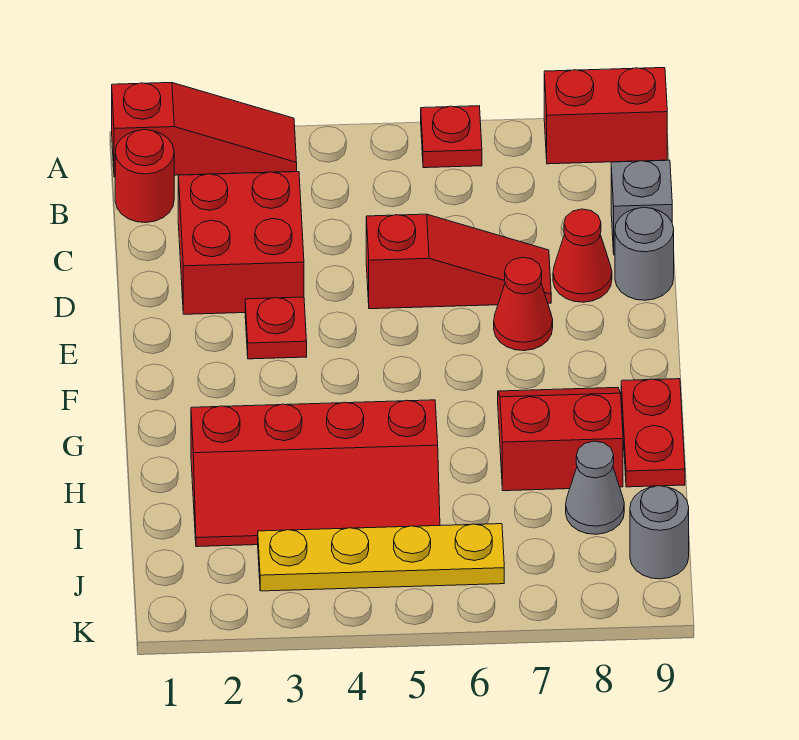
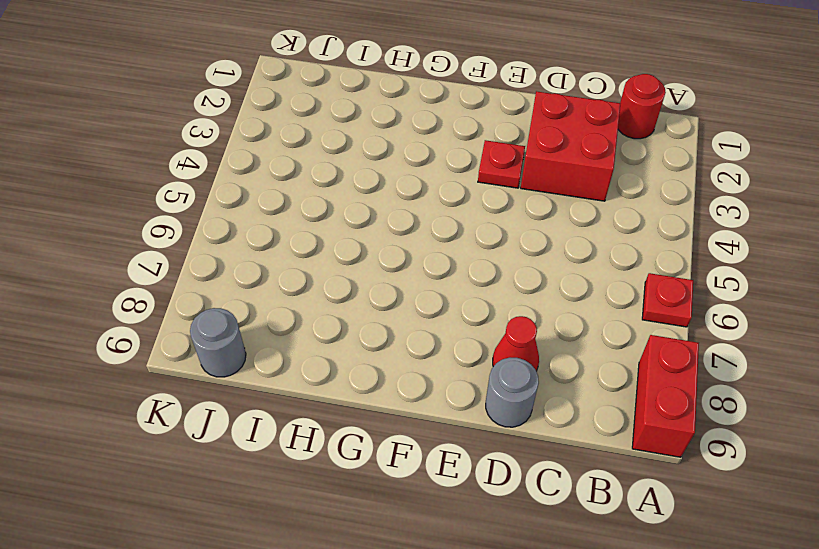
none -> red slope A1:A3 level 1 top 1
none -> grey brick C9 level 1
none -> red slope D5:D7 level 1 top 5

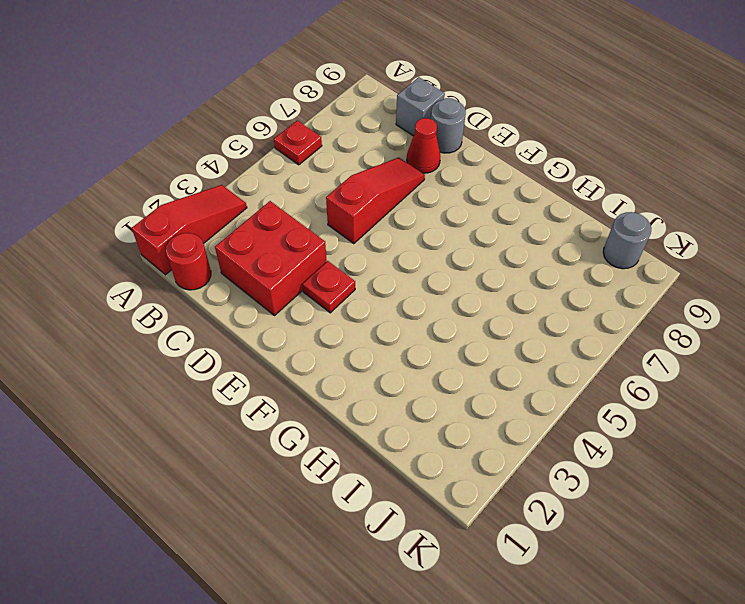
none -> red brick A8:A9 level 1
none -> red cone E7 level 1
none -> red slope G7:H8 level 1 top H

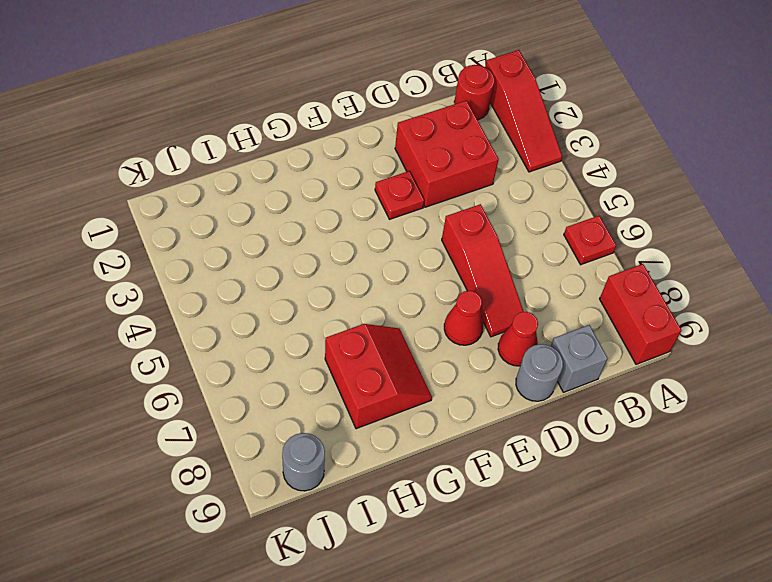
none -> red plate G9:H9 level 1
none -> red slope H2:I5 level 1 top H
none -> grey cone I8 level 1

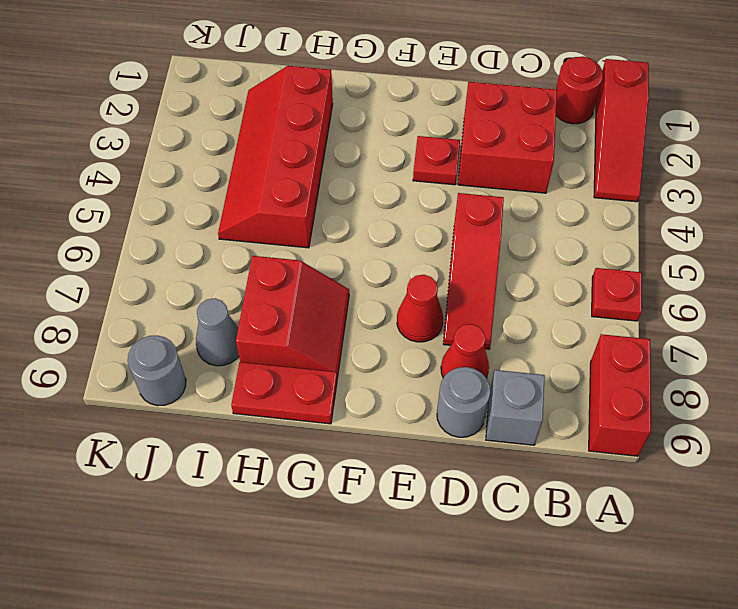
none -> yellow plate J3:J6 level 1

